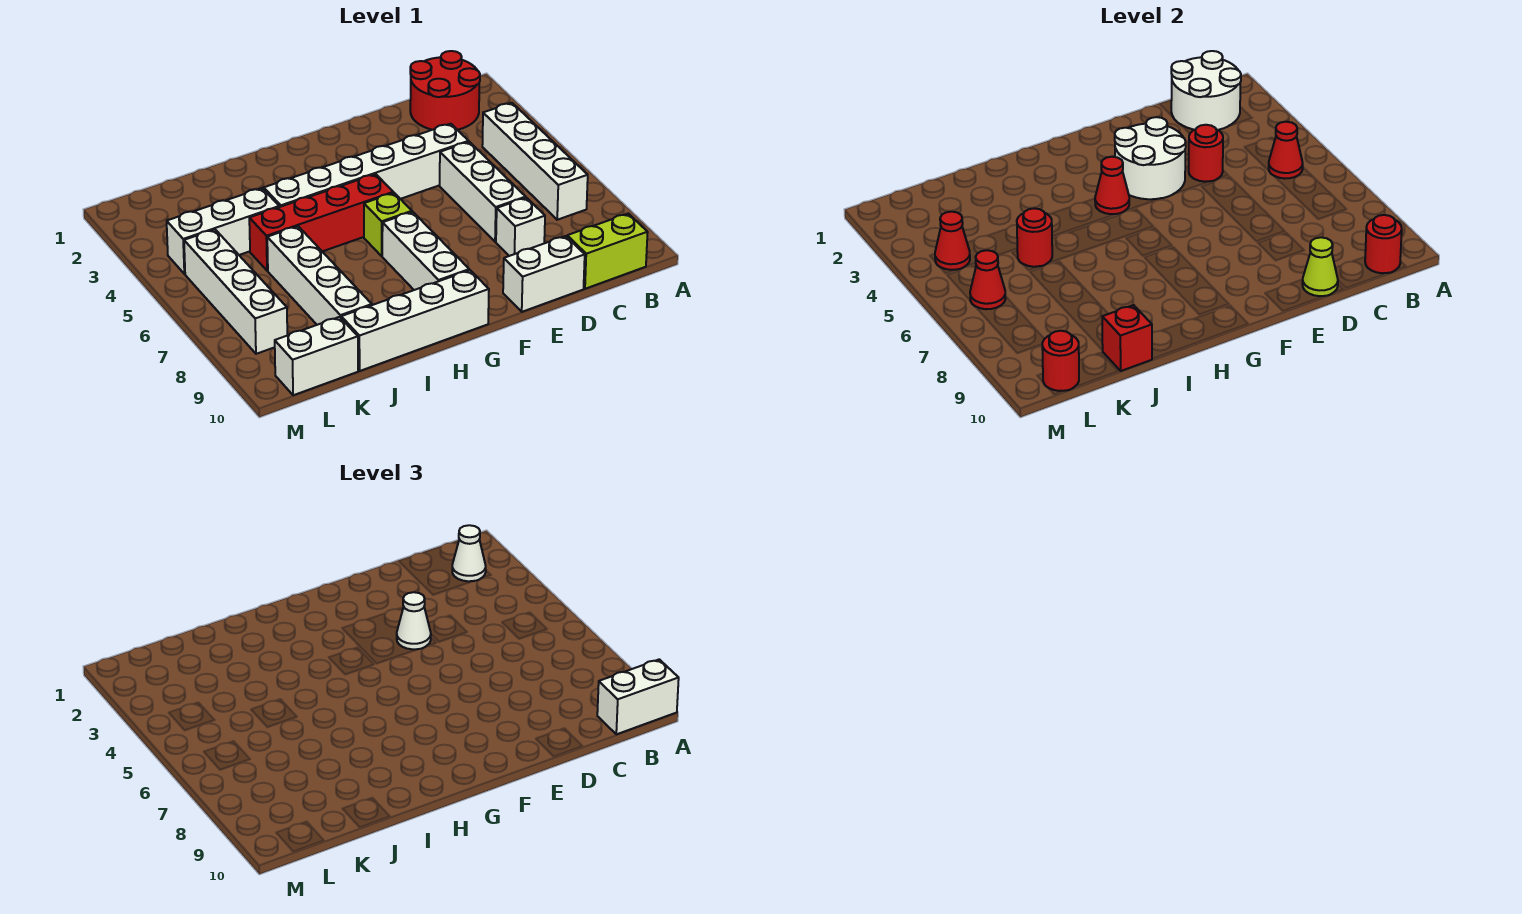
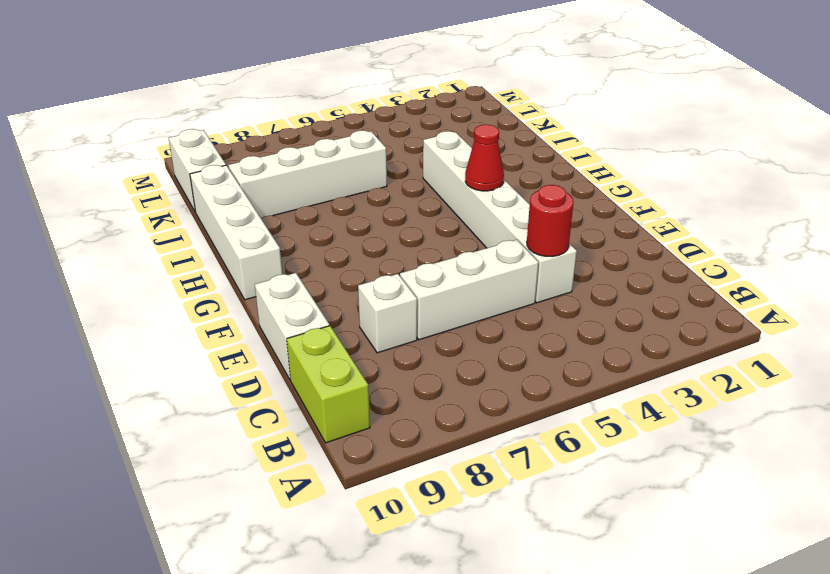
none -> red round brick B1:C2 level 1
none -> white brick B4:B7 level 1
none -> red brick G5:J5 level 1
none -> lime brick G6 level 1

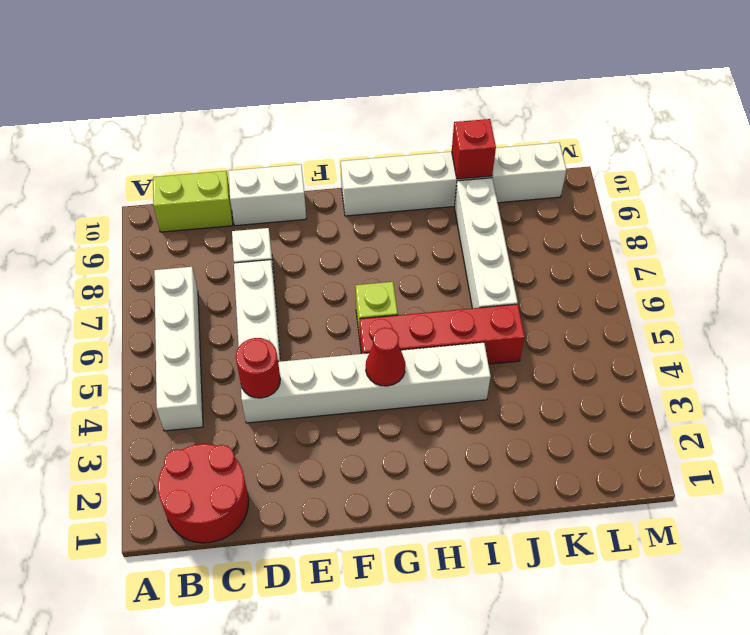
none -> white brick G7:G9 level 1
none -> white brick J4:L4 level 1
none -> white brick L5:L8 level 1
none -> white round brick B1:C2 level 2

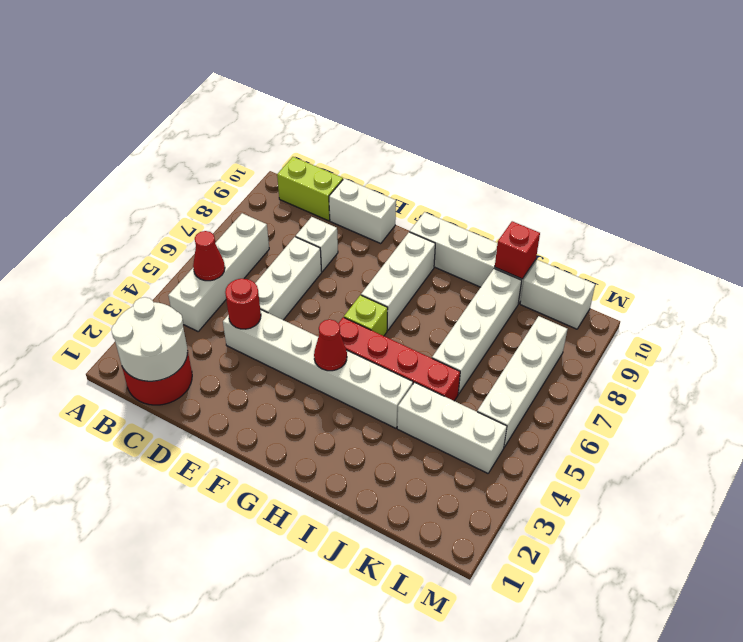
none -> red round brick B10 level 2
none -> lime cone D10 level 2
none -> white round brick E3:F4 level 2
none -> red round brick J5 level 2

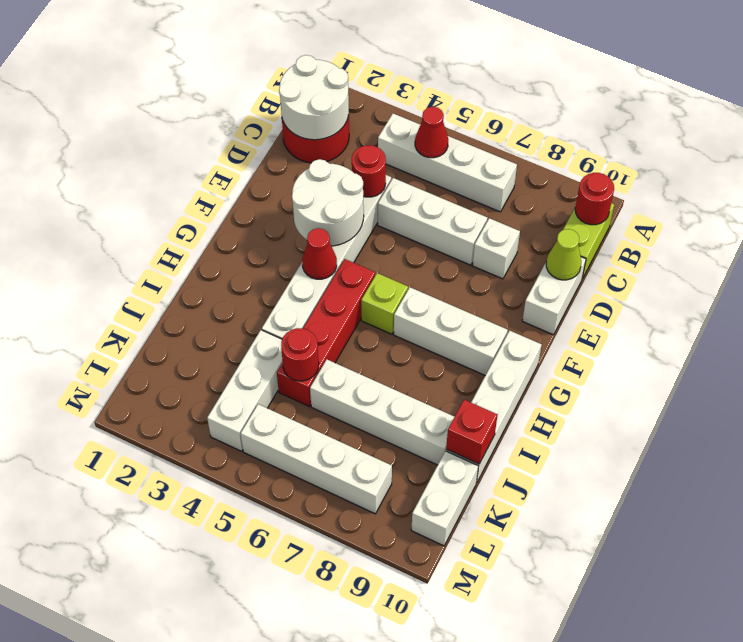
none -> red cone L4 level 2
none -> red cone L6 level 2
none -> red round brick L10 level 2
none -> white brick A10:B10 level 3

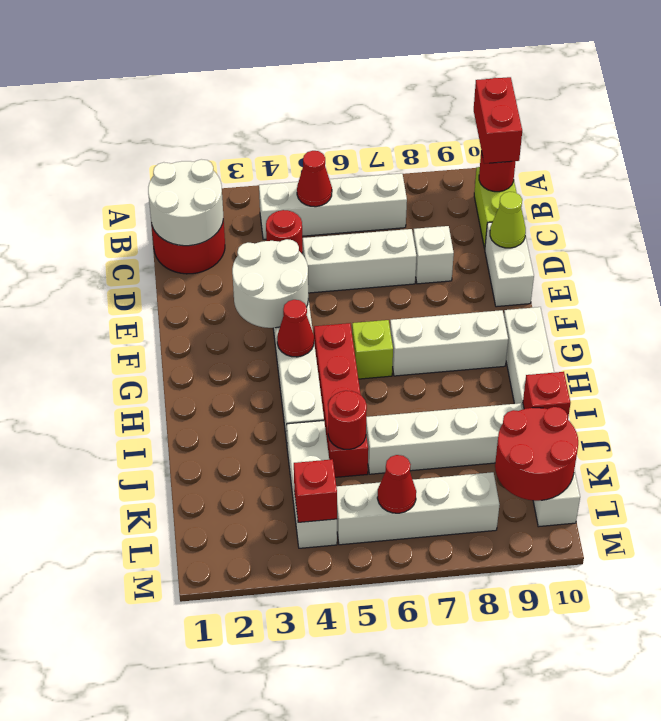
red brick A10:B10 level 3 -> white brick A10:B10 level 3
red round brick K9:L10 level 2 -> red round brick L10 level 2
red brick L4 level 2 -> red cone L4 level 2
none -> white cone B2 level 3
none -> white cone E4 level 3

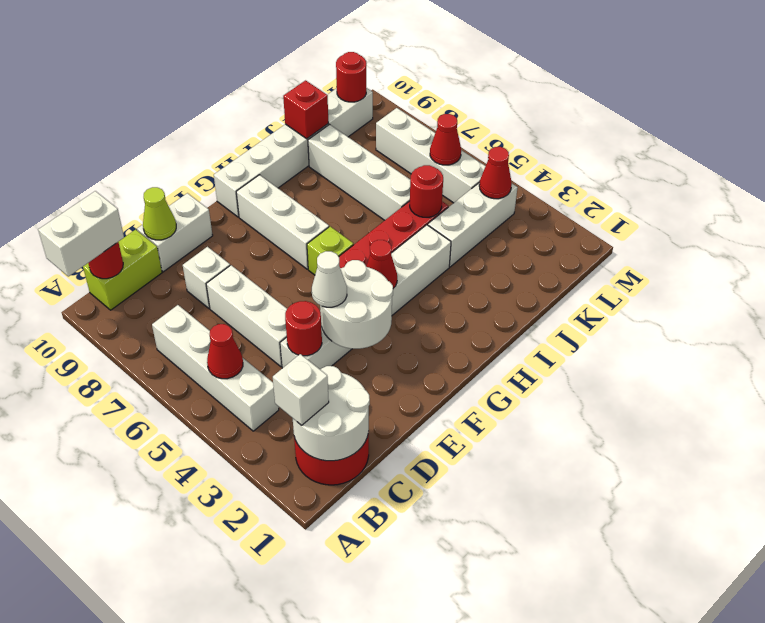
white brick B2 level 3 -> white cone B2 level 3

